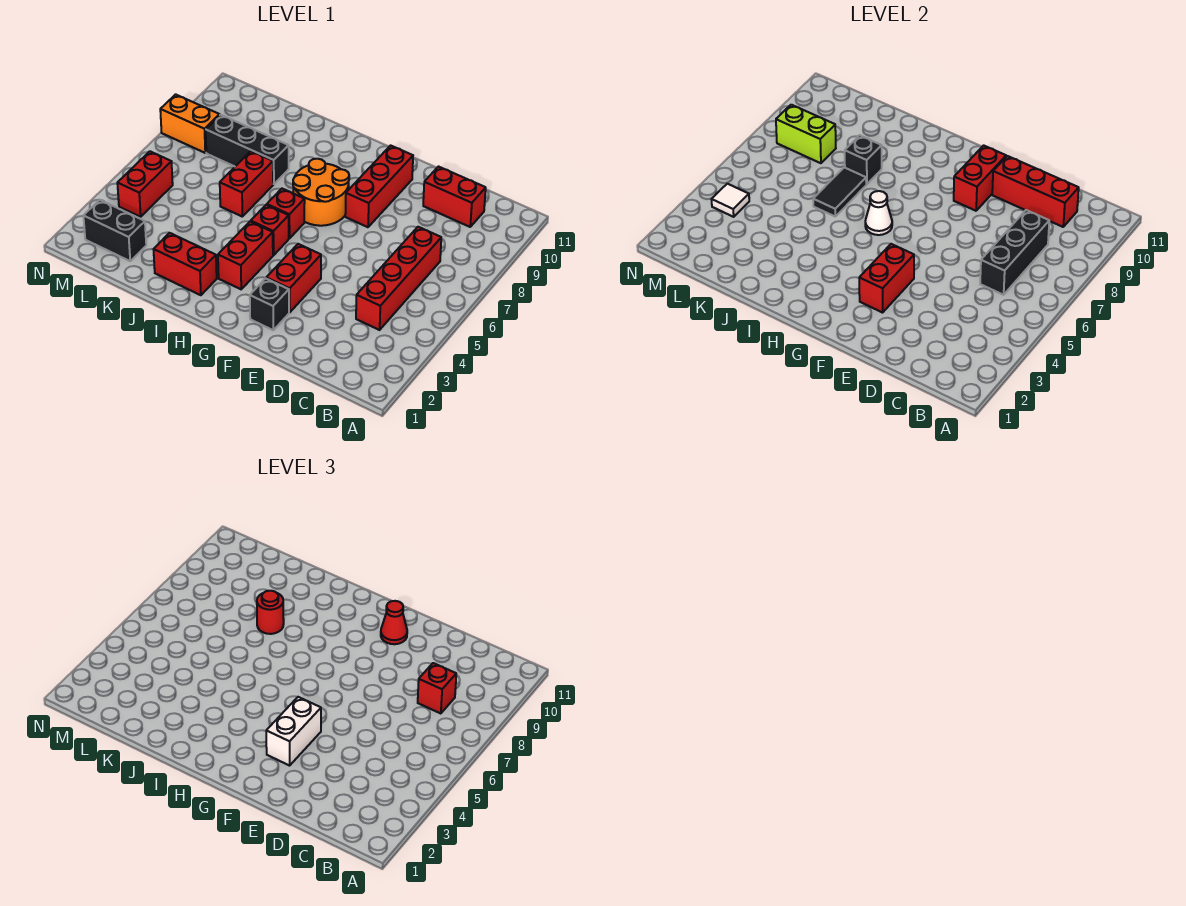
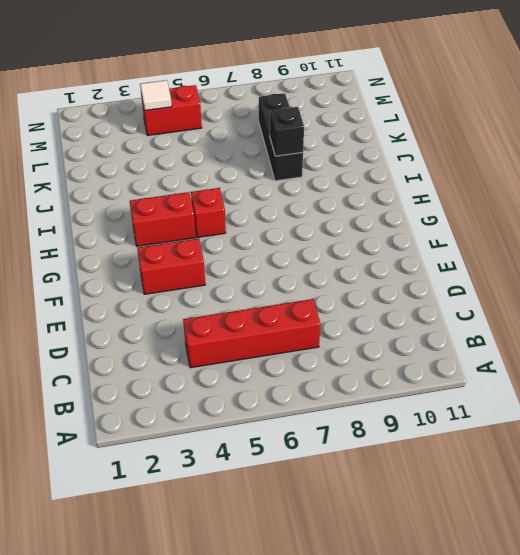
none -> red brick C10:D10 level 1
none -> black brick F2 level 1
none -> red brick F8:F10 level 1

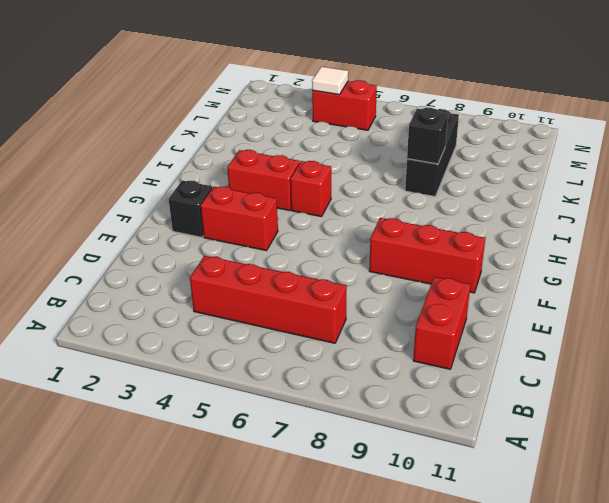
none -> orange round brick G7:H8 level 1
none -> red brick H6 level 1
none -> red brick I2:J2 level 1

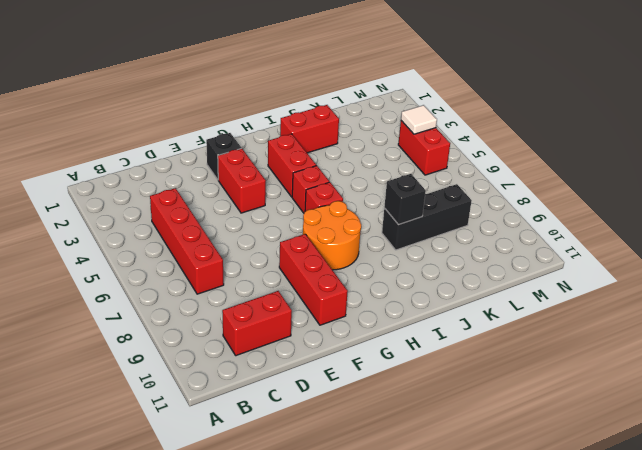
none -> red brick J6:J7 level 1
none -> black brick L2:M2 level 1
none -> orange brick M8:N8 level 1

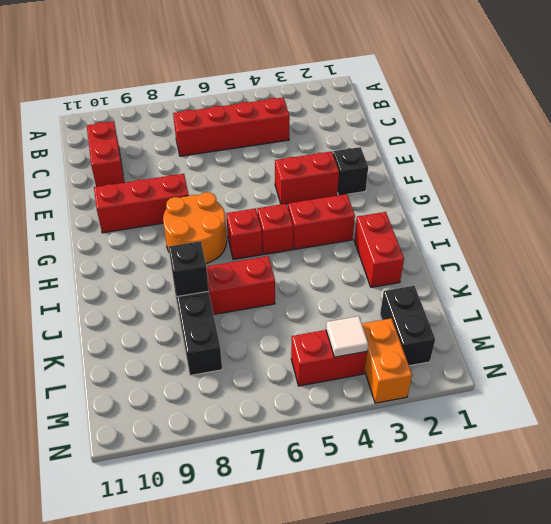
orange brick M3:N3 level 1 -> orange brick M8:N8 level 1
none -> black brick C6:C8 level 2
none -> red brick C10:E10 level 2
none -> red brick F3:F4 level 2

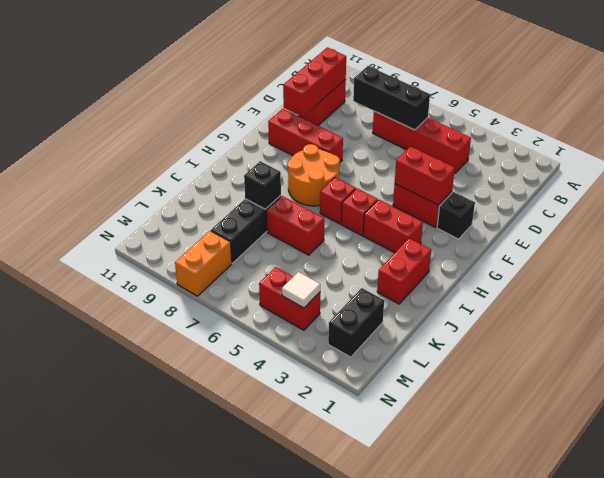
none -> red brick F9:F10 level 2
none -> white cone H6 level 2
none -> black tile J6:J7 level 2

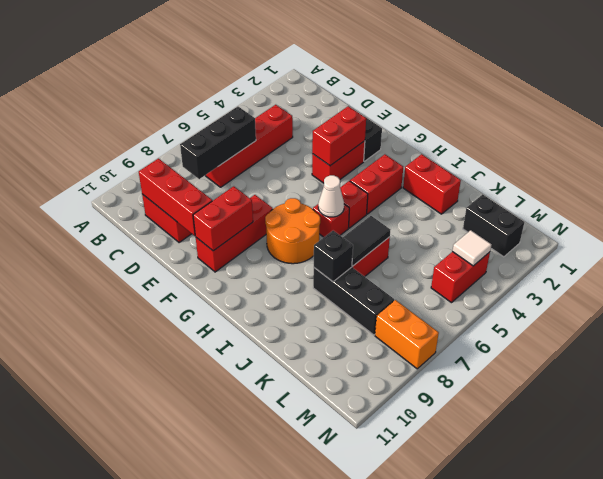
none -> lime brick L8:M8 level 2
none -> red brick C8 level 3
none -> white brick F3:F4 level 3

